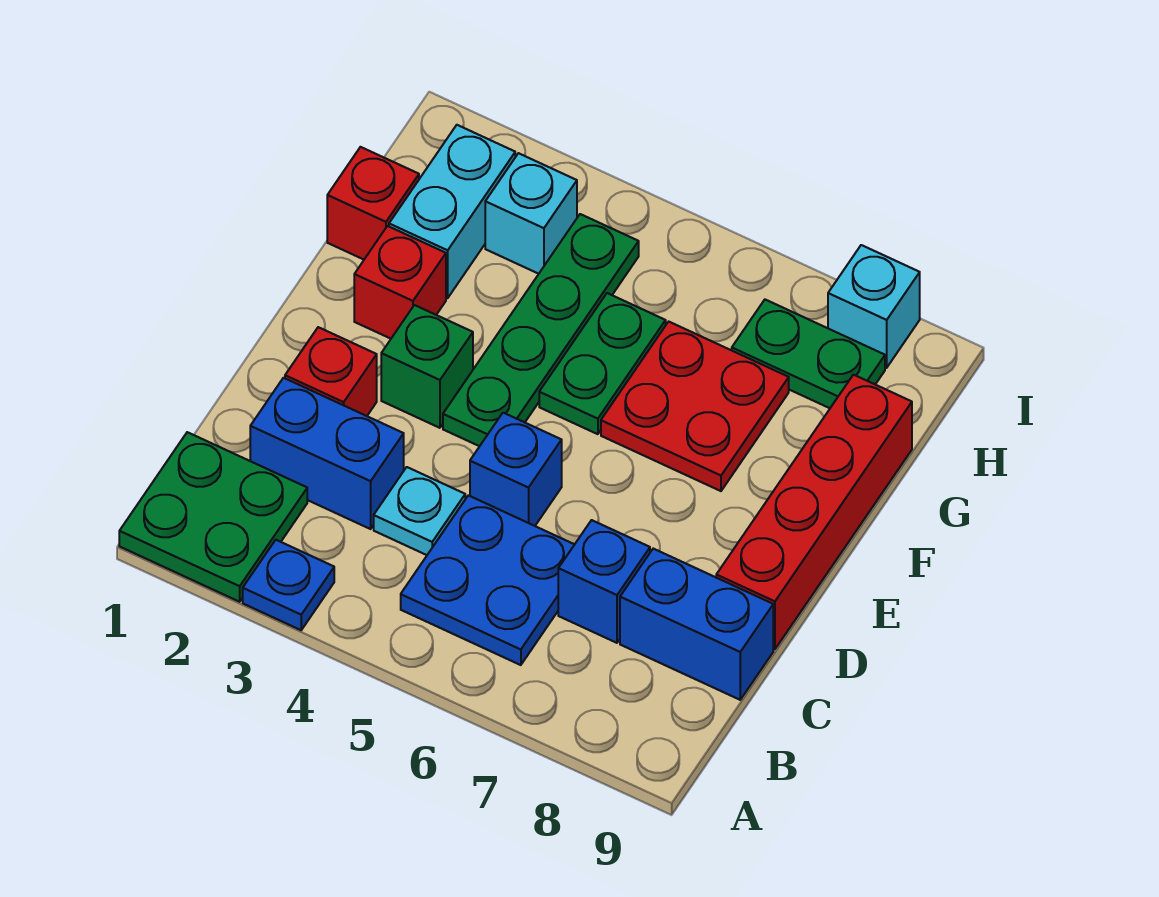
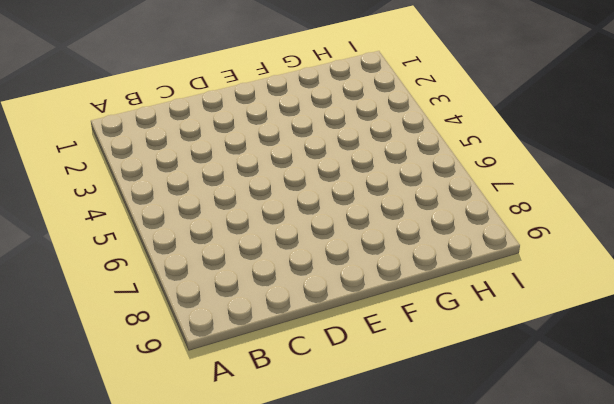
none -> green plate A1:B2 level 1
none -> blue plate A3 level 1
none -> blue plate B5:C6 level 1

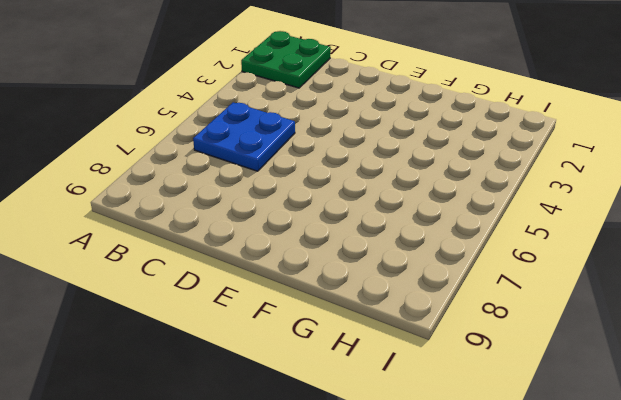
none -> blue plate A3 level 1
none -> blue brick C2:C3 level 1
none -> cyan plate C4 level 1

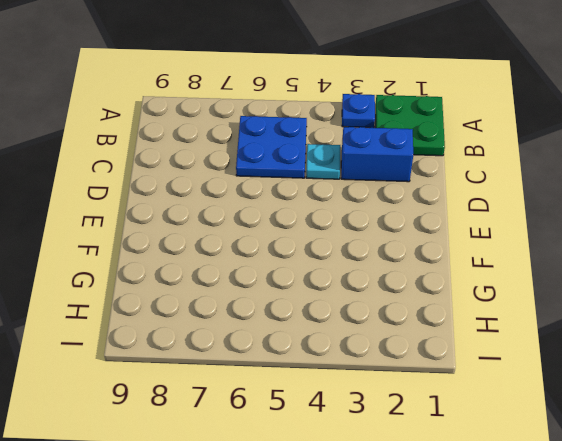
none -> blue brick C7 level 1
none -> blue brick C8:C9 level 1
none -> red brick D2 level 1

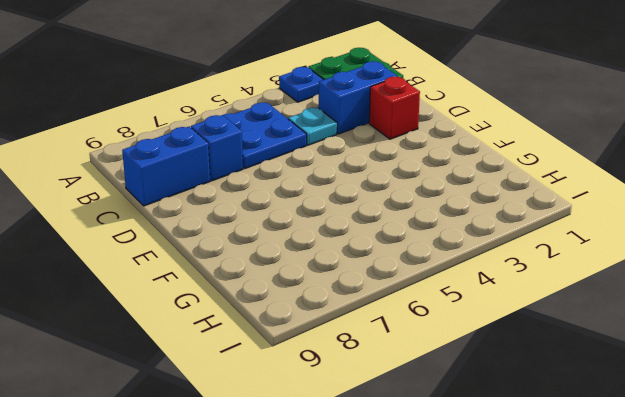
none -> blue brick D5 level 1
none -> red brick D9:G9 level 1
none -> green brick E3 level 1

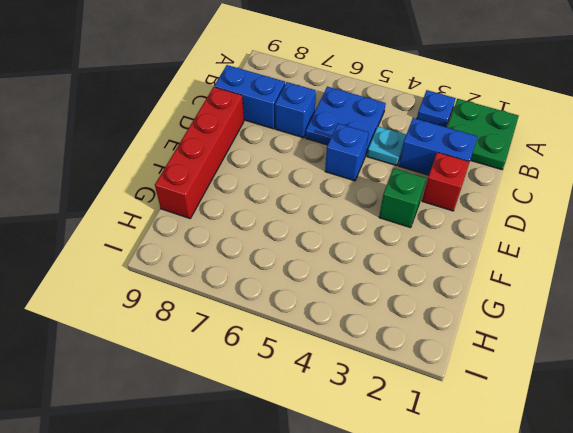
none -> green plate E4:H4 level 1
none -> red brick F2 level 1
none -> green plate F5:G5 level 1

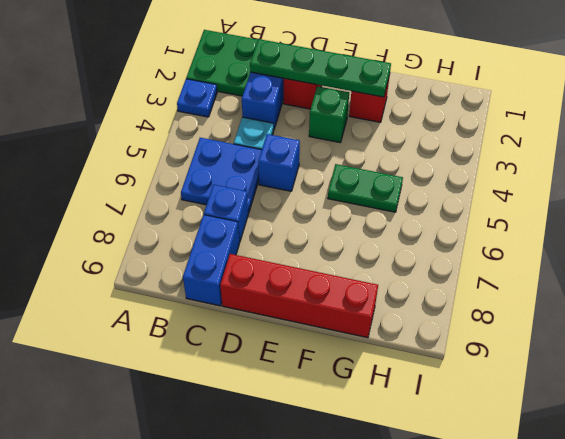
green plate C2:F2 level 2 -> green plate E4:H4 level 1
none -> red plate F6:G7 level 1
none -> red brick G1 level 1
none -> cyan brick G2:H2 level 1

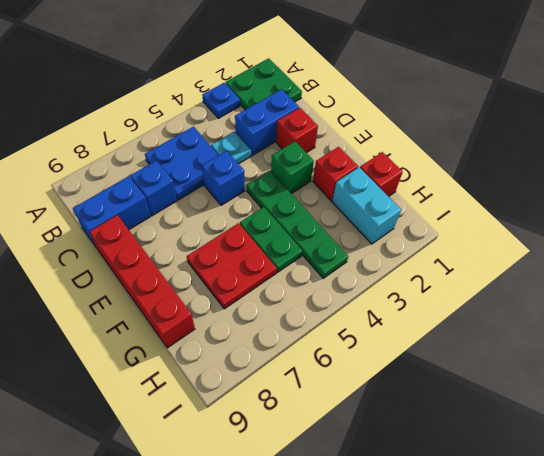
none -> cyan brick H3 level 1
none -> green plate H7:H8 level 1
none -> cyan brick I8 level 1

